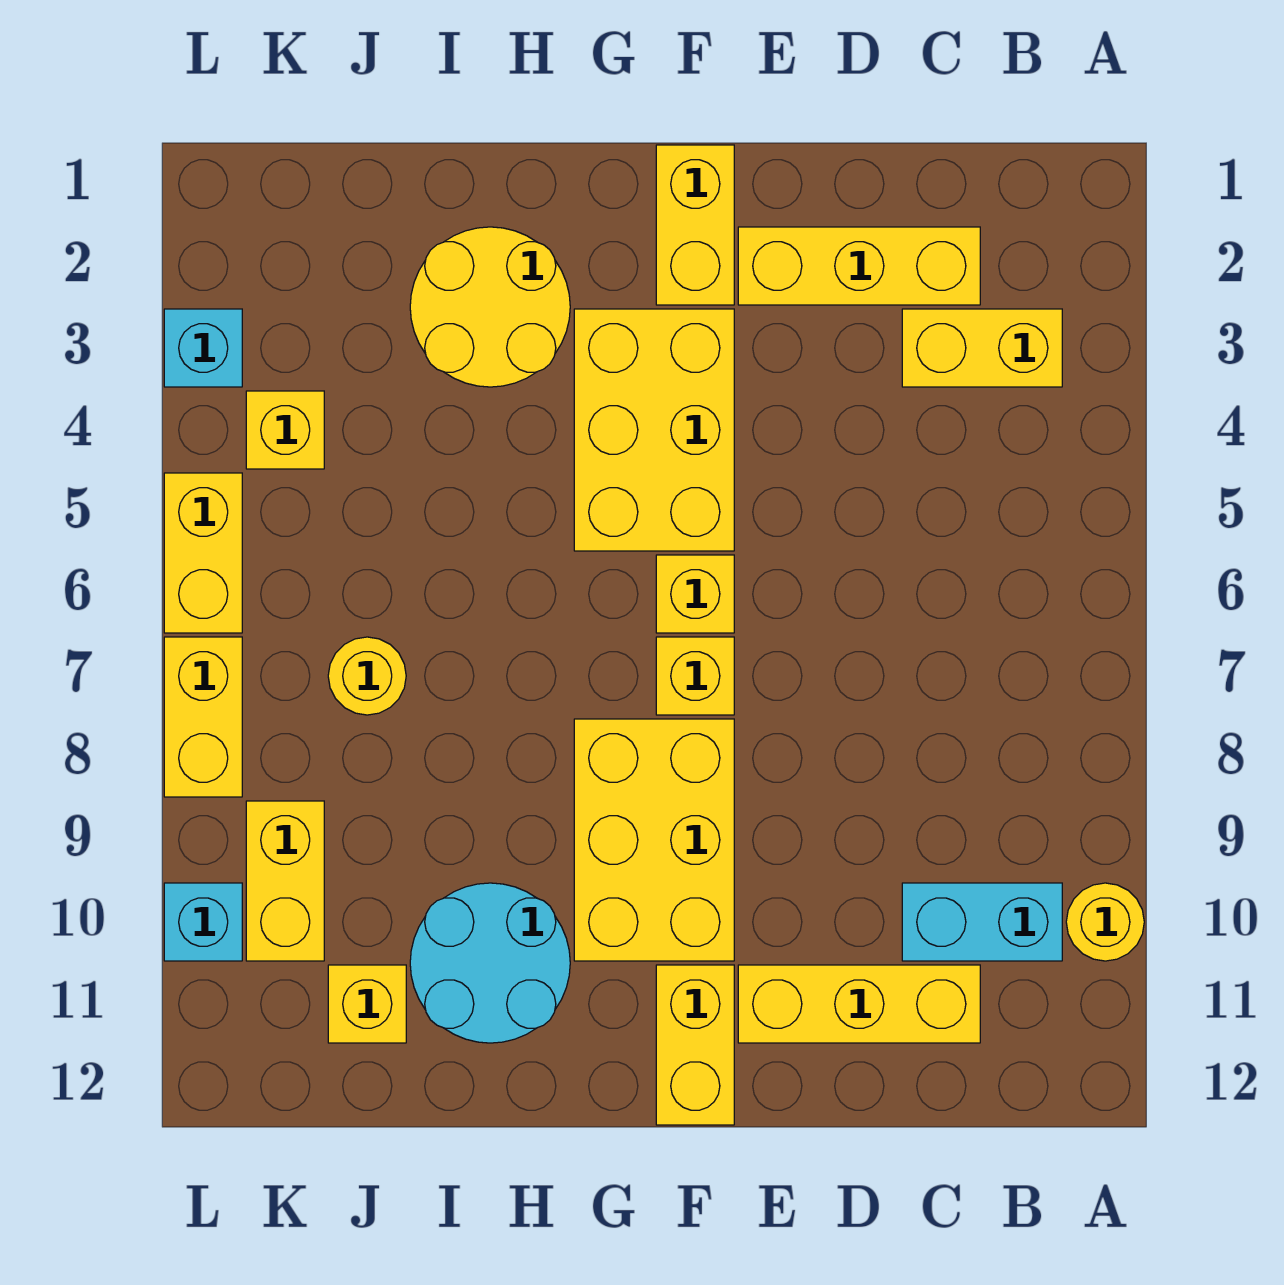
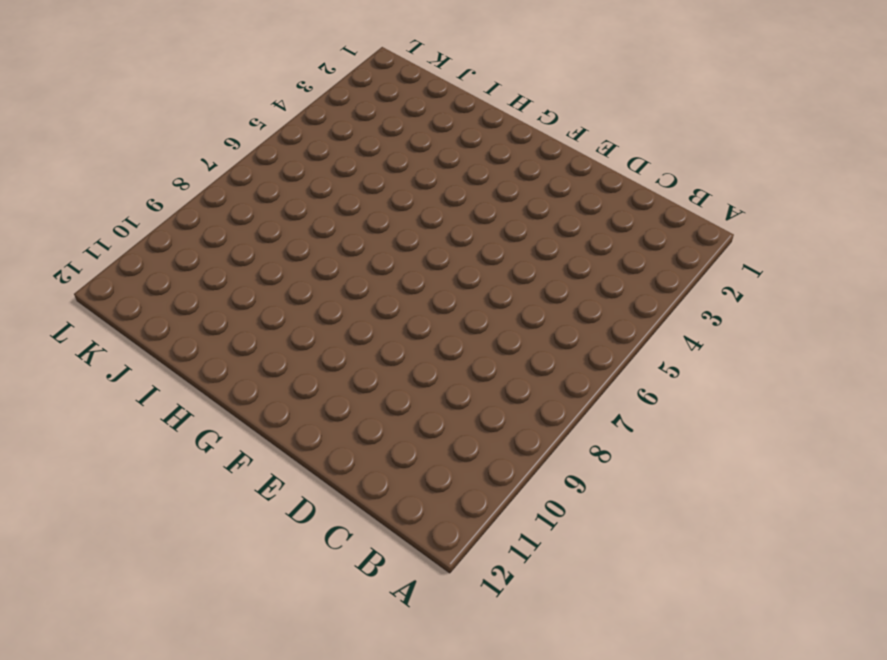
none -> yellow round brick A10 level 1
none -> yellow brick B3:C3 level 1
none -> cyan brick B10:C10 level 1

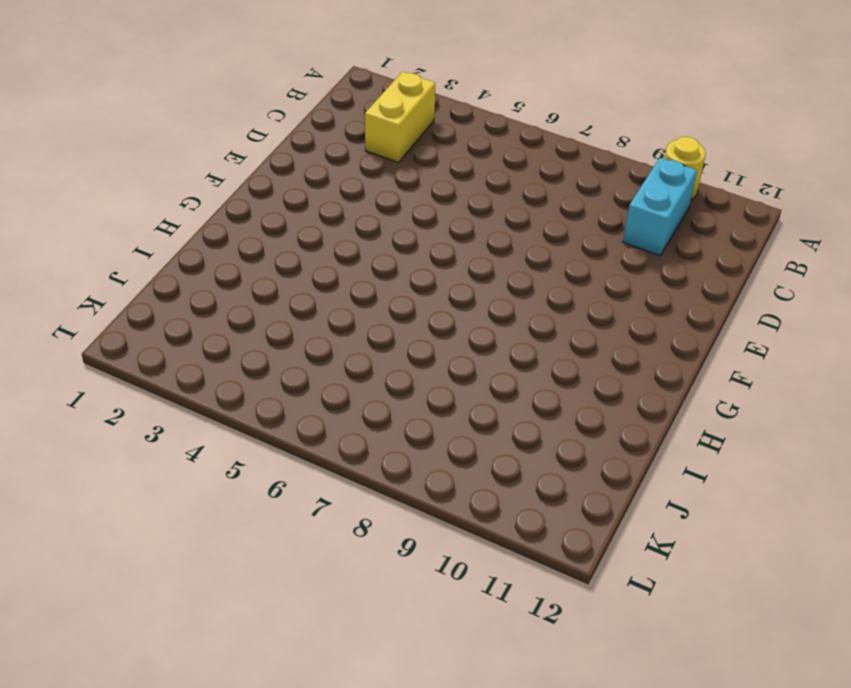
none -> yellow brick C2:E2 level 1
none -> yellow brick C11:E11 level 1
none -> yellow brick F1:F2 level 1

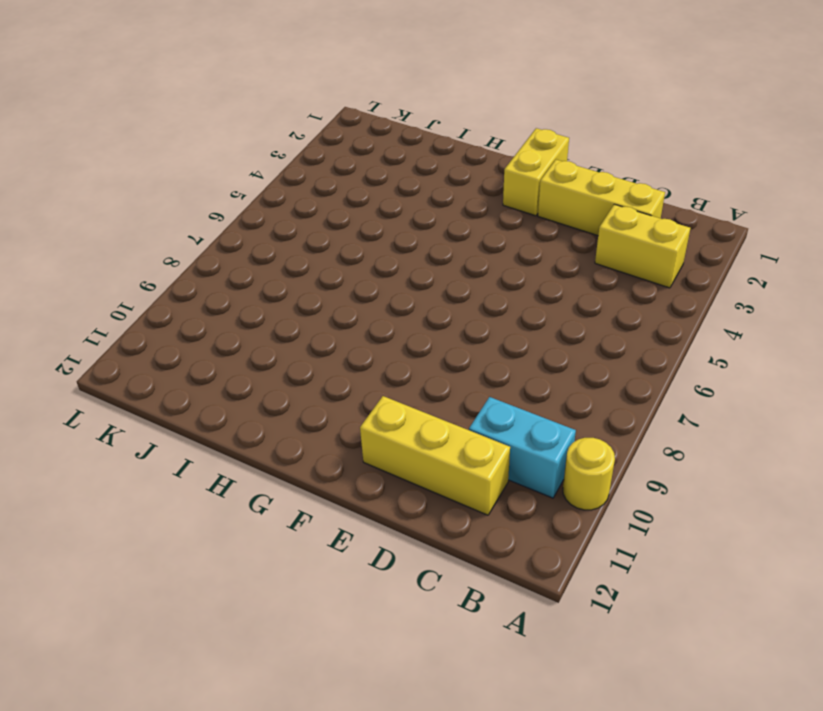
none -> yellow brick F3:G5 level 1
none -> yellow brick F6 level 1
none -> yellow brick F7 level 1

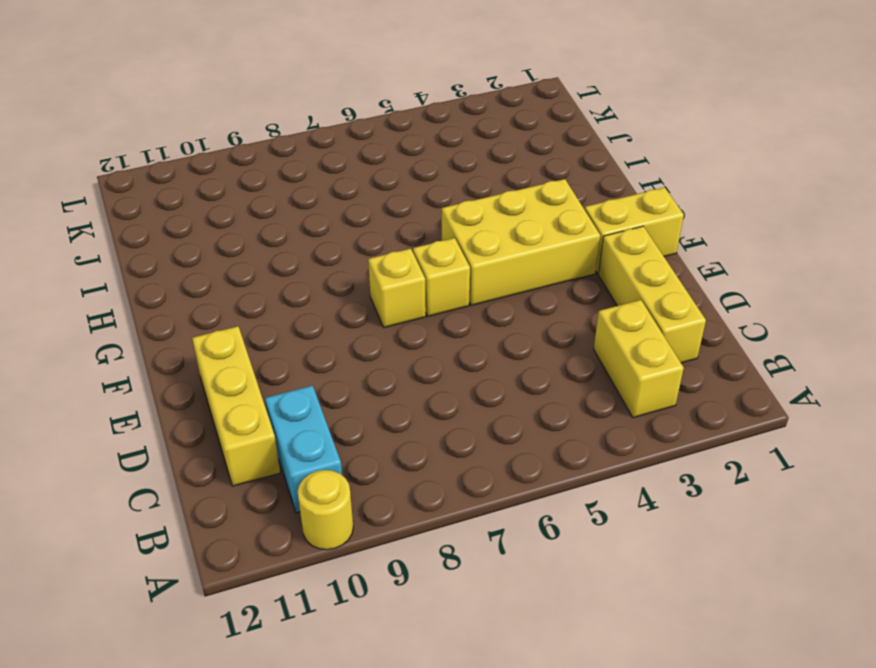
none -> yellow brick F8:G10 level 1
none -> yellow brick F11:F12 level 1
none -> yellow round brick H2:I3 level 1

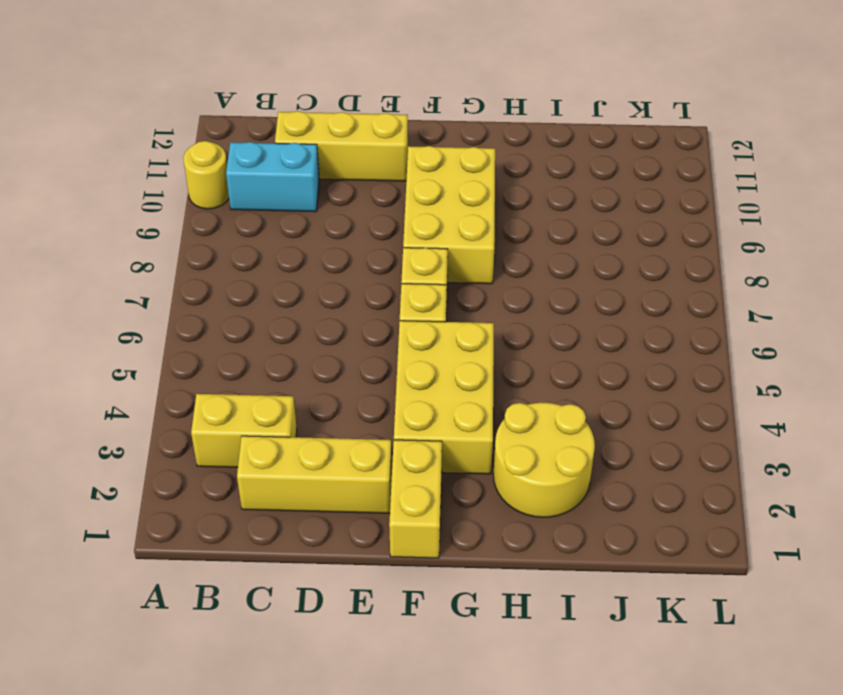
none -> yellow brick F11:F12 level 1
none -> cyan round brick H10:I11 level 1
none -> yellow round brick J7 level 1

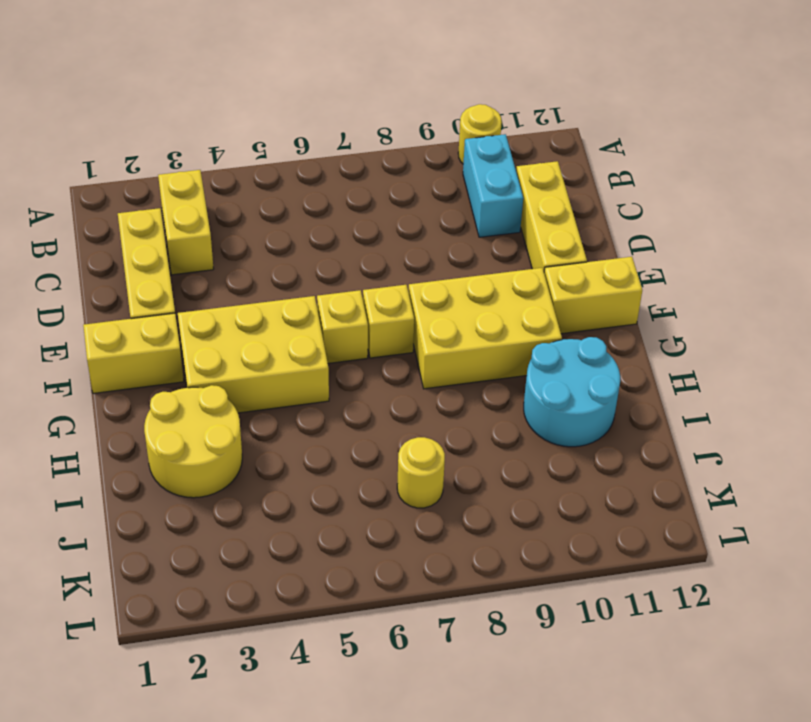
none -> yellow brick J11 level 1
none -> yellow brick K4 level 1
none -> yellow brick K9:K10 level 1

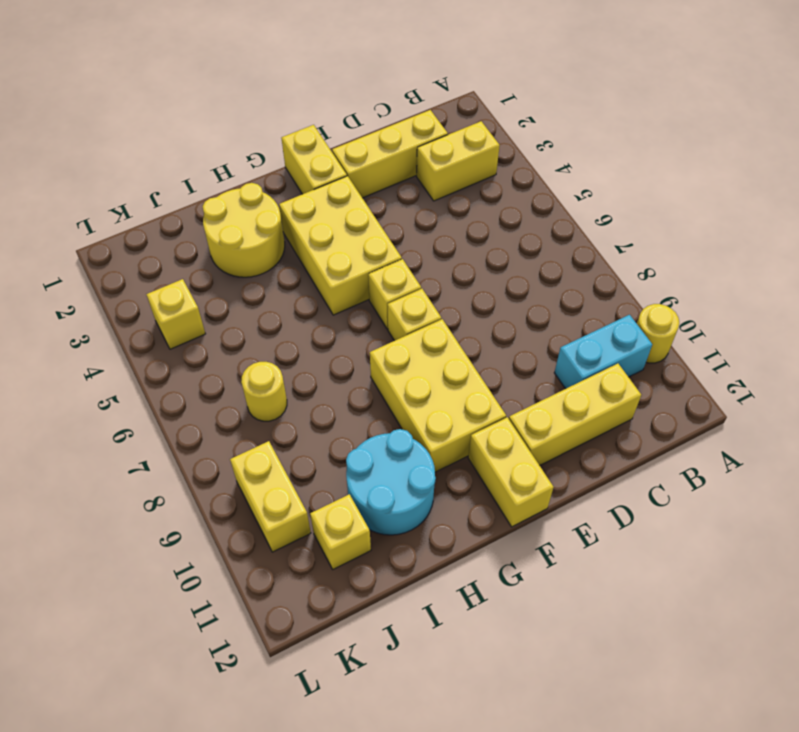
none -> cyan brick L3 level 1
none -> yellow brick L5:L6 level 1
none -> yellow brick L7:L8 level 1

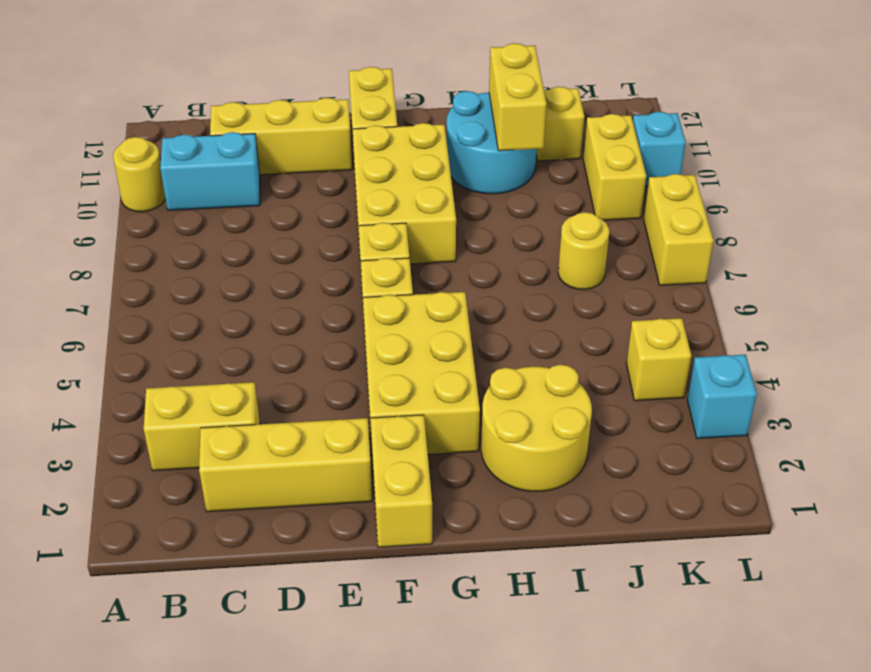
yellow brick I10:I11 level 2 -> yellow brick L5:L6 level 1

